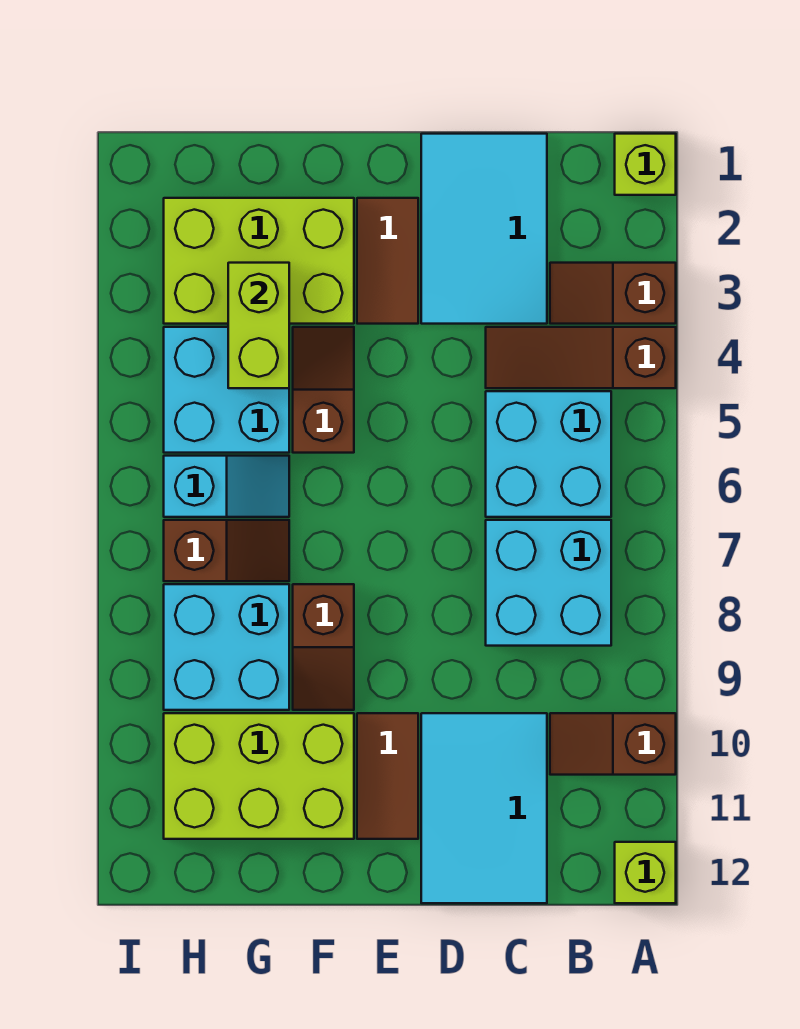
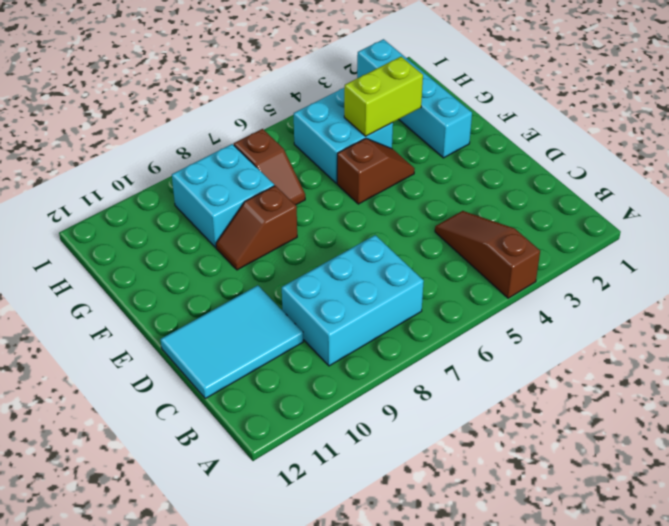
cyan brick B7:C9 level 1 -> cyan brick B7:C8 level 1
cyan brick F2:I2 level 1 -> lime brick F2:H3 level 1
none -> lime brick A1 level 1
none -> brown slope A3:B3 level 1 top A
none -> brown slope A10:B10 level 1 top A

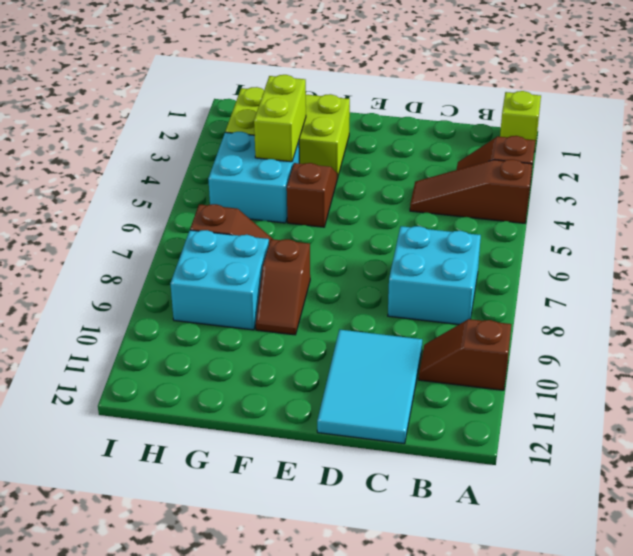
none -> lime brick A12 level 1
none -> cyan brick B5:C6 level 1
none -> cyan tile C1:D3 level 1

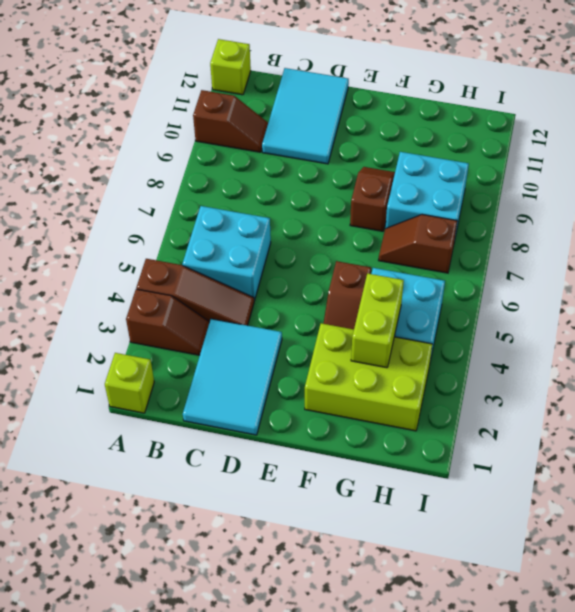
none -> cyan brick B7:C8 level 1
none -> brown tile E2:E3 level 1
none -> brown tile E10:E11 level 1

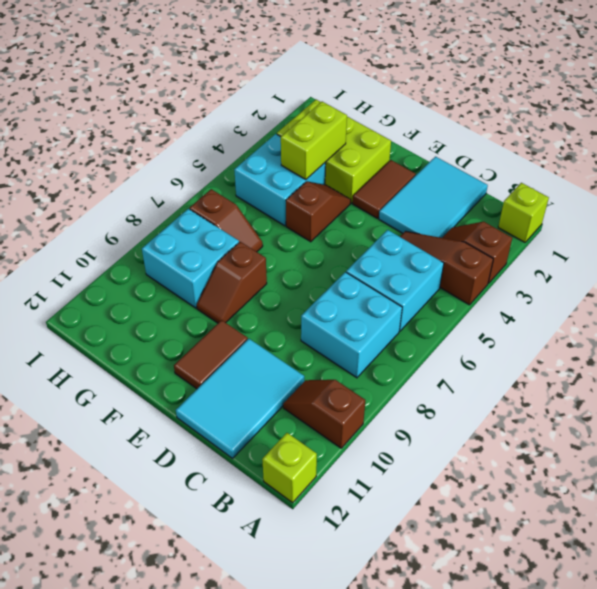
none -> lime brick F10:H11 level 1
none -> cyan slope G6:H6 level 1 top H

